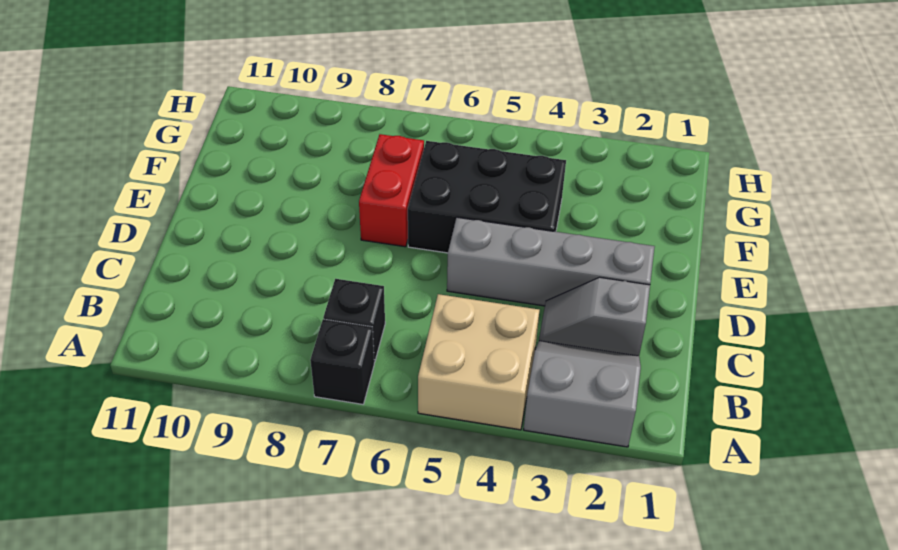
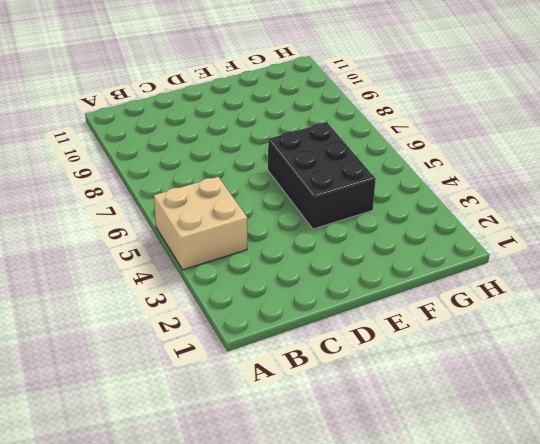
none -> grey slope A2:B3 level 1 top A
none -> black brick A7 level 1

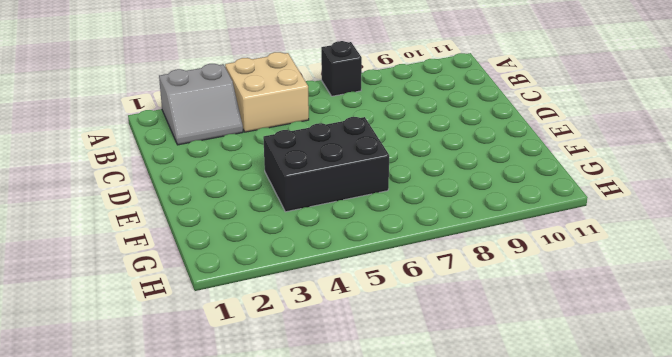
none -> black brick B7 level 1
none -> grey slope C2:C3 level 1 top 2

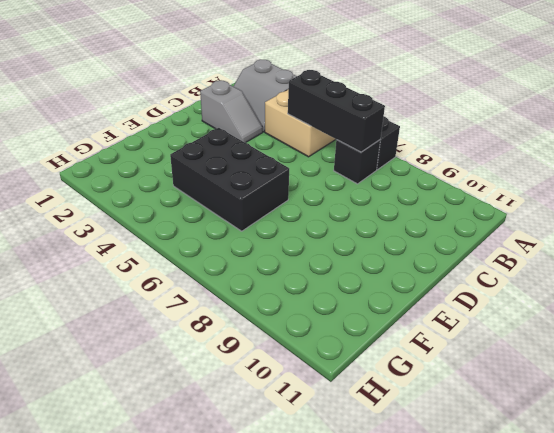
black brick B5:B7 level 2 -> none
none -> grey brick D2:D5 level 1
none -> red brick E7:F7 level 1

